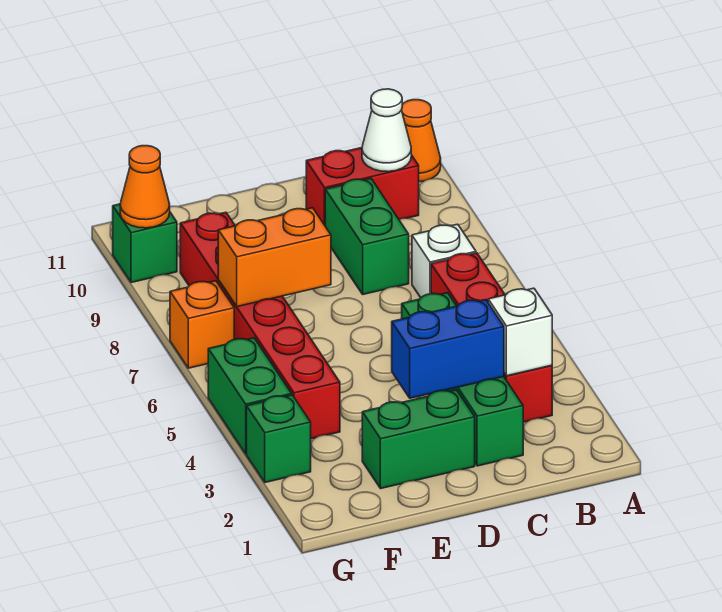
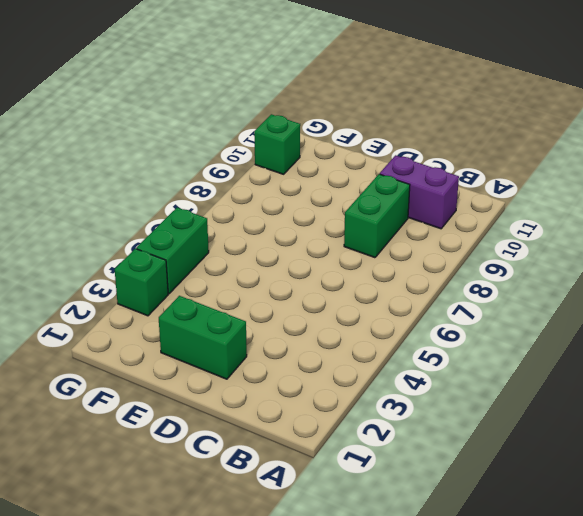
purple brick B10:C10 level 1 -> red brick B10:C10 level 1
none -> orange cone A11 level 1
none -> red brick B3:B6 level 1
none -> white brick B7 level 1

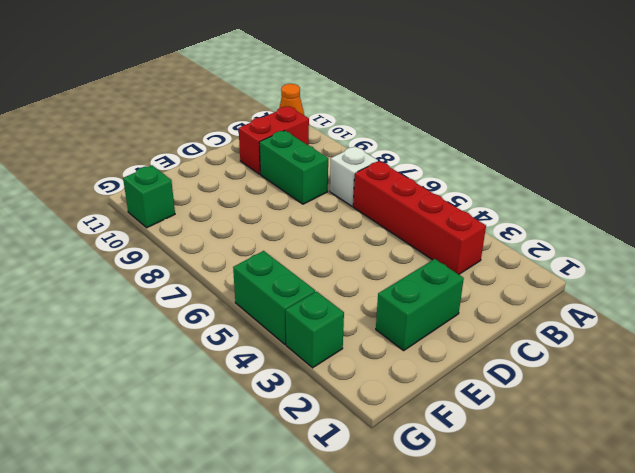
none -> green brick C2:C5 level 1
none -> red brick F4:F9 level 1
none -> orange brick G7 level 1

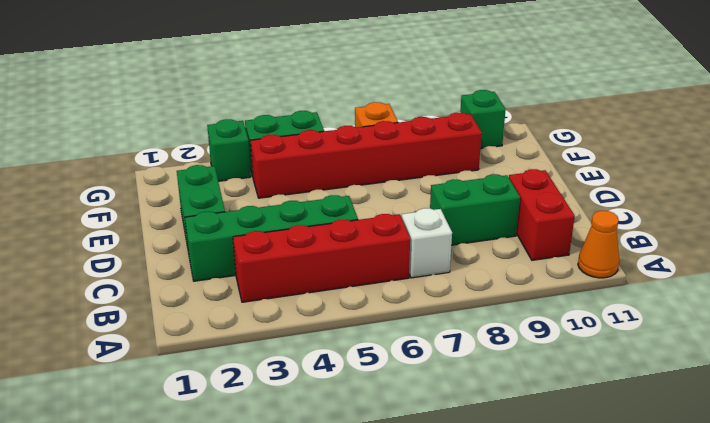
none -> white brick B3 level 2
none -> white cone B10 level 2
none -> blue brick C3:D3 level 2

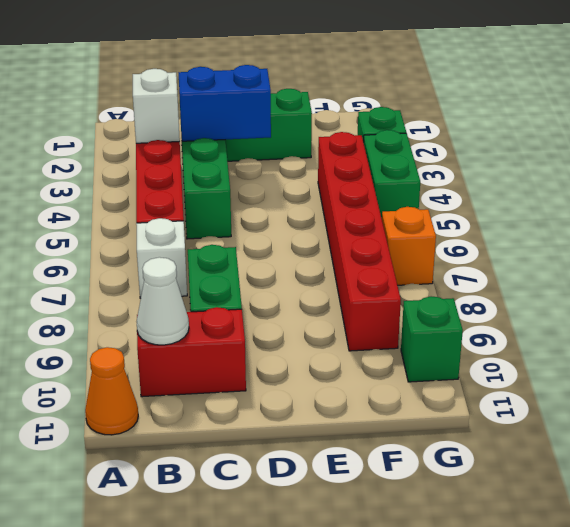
none -> orange brick E7:F7 level 2
none -> orange cone G10 level 2

